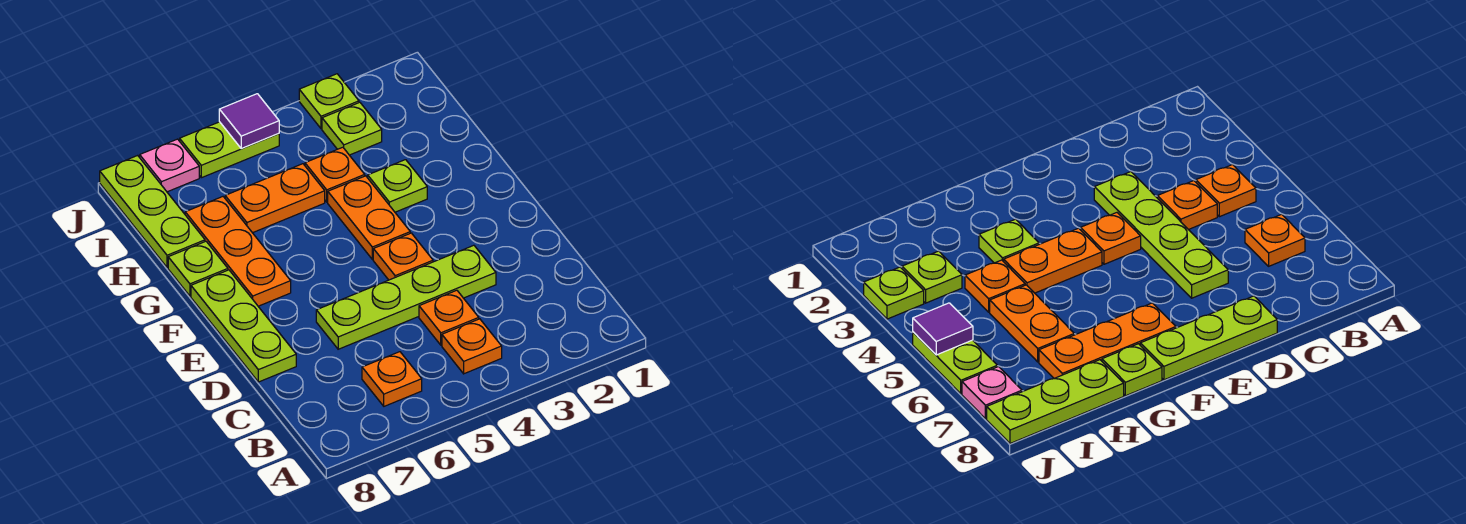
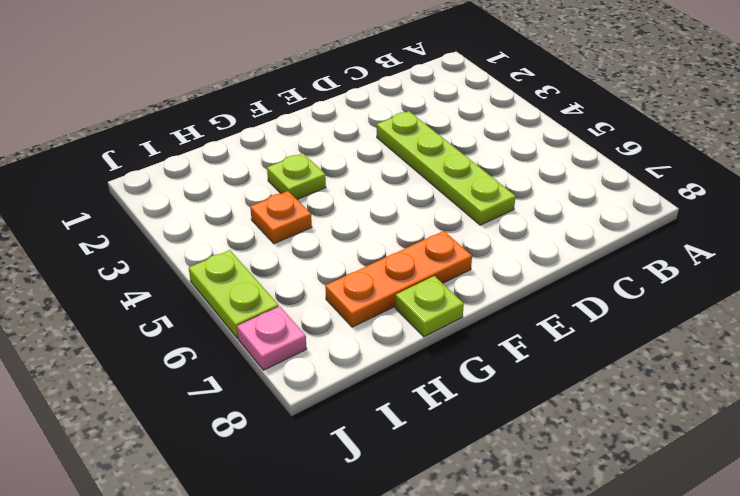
none -> orange plate B4 level 1
none -> orange plate B6 level 1
none -> orange plate C4 level 1

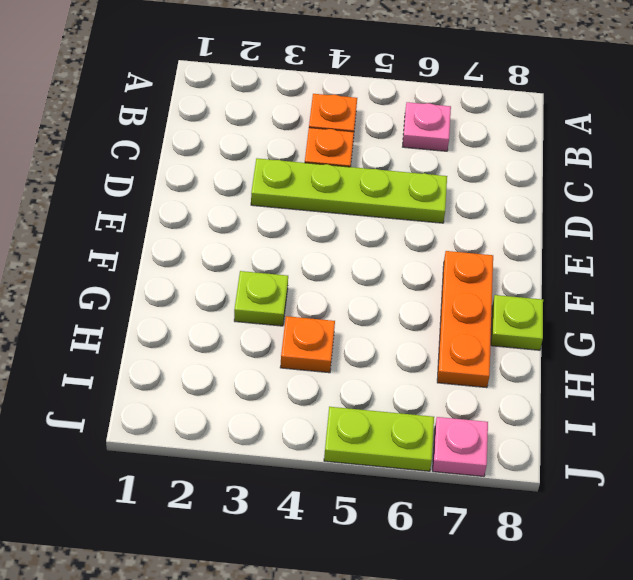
pink plate B6 level 1 -> orange plate B6 level 1
none -> lime plate D8:F8 level 1
none -> orange plate E4 level 1
none -> orange plate F4:G4 level 1

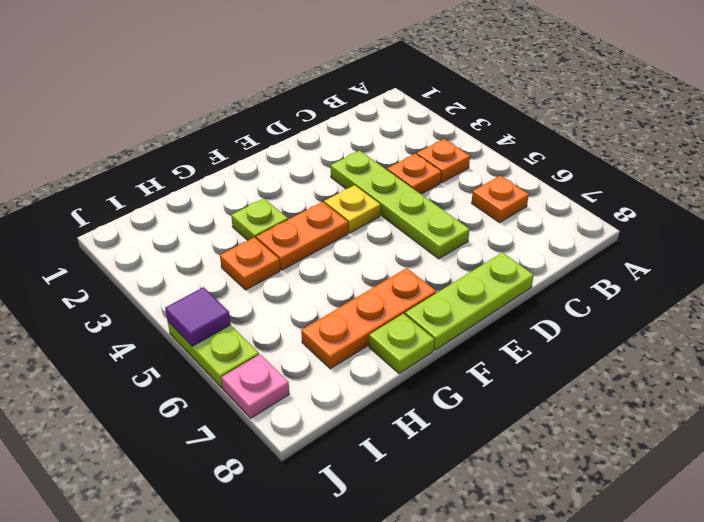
yellow plate E4 level 1 -> orange plate E4 level 1
none -> orange plate H5:H6 level 1
none -> lime plate H8:J8 level 1
none -> lime plate I3 level 1

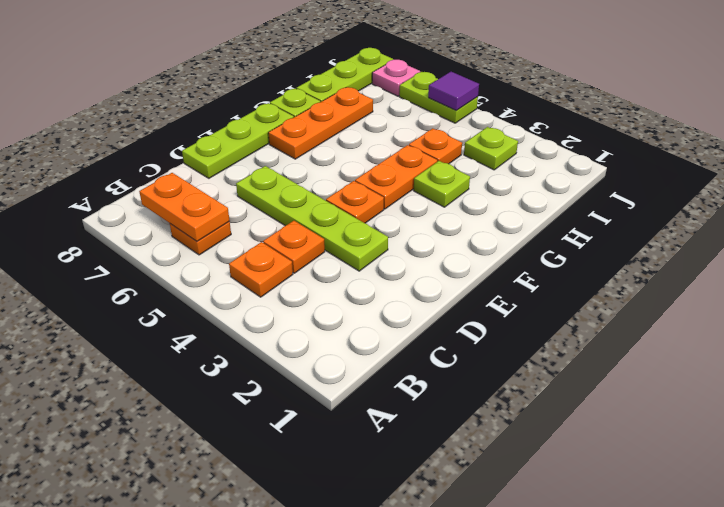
orange plate B6:B7 level 2 -> orange plate H5:H6 level 1
none -> lime plate J3 level 1

